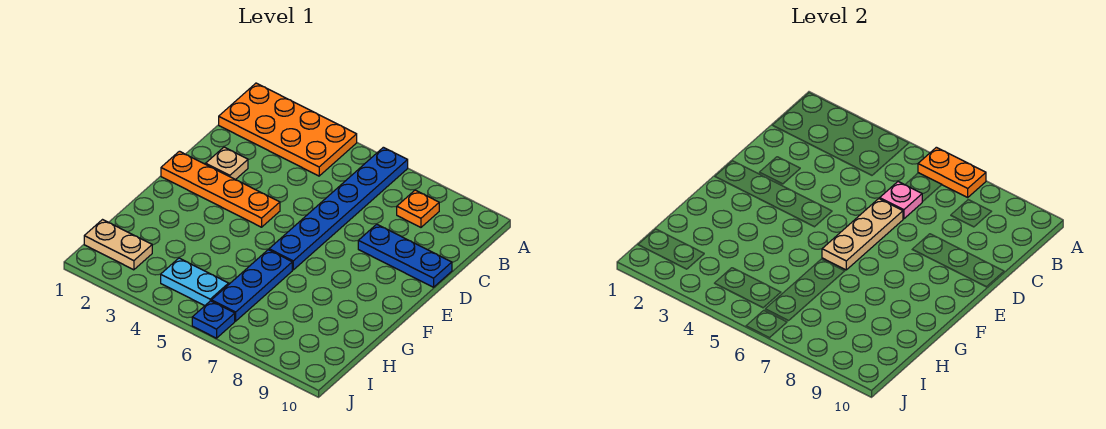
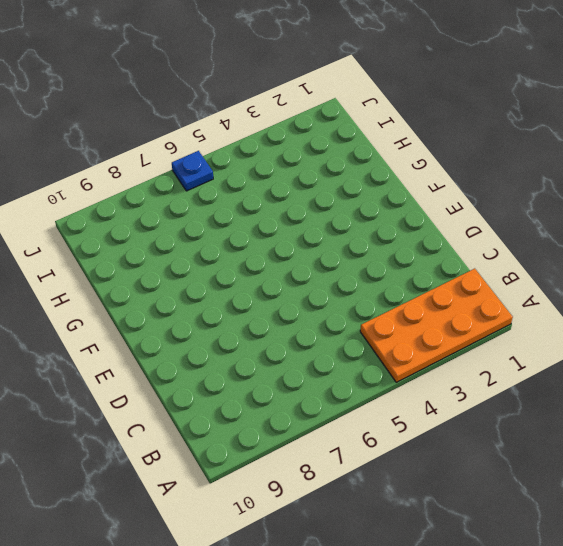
none -> blue plate A6:F6 level 1
none -> orange plate B8 level 1
none -> tan plate D2 level 1

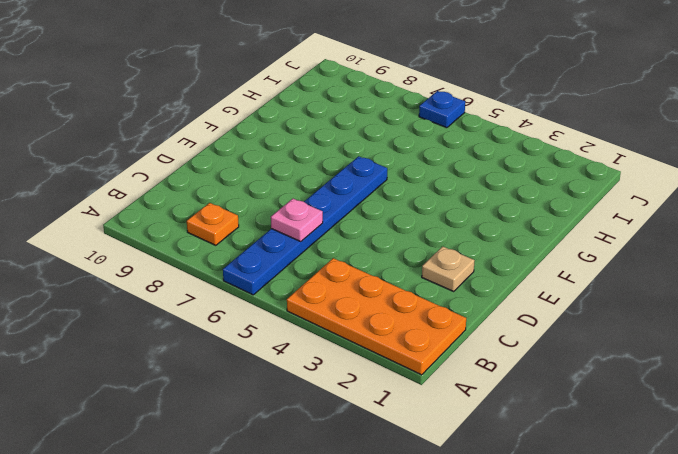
none -> blue plate D8:D10 level 1
none -> orange plate E1:E4 level 1
none -> blue plate G6:I6 level 1

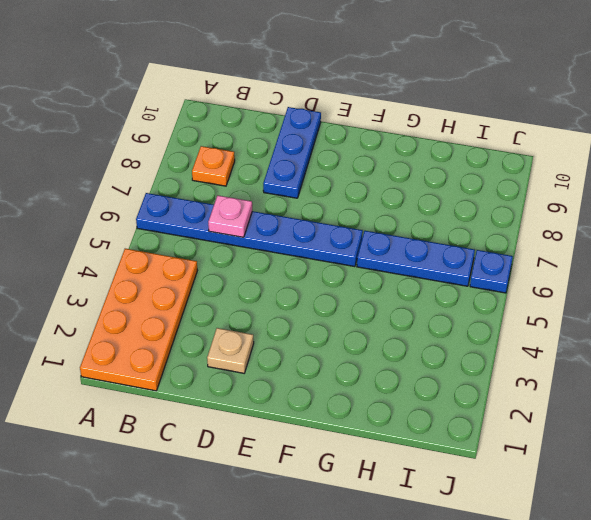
none -> orange plate E1:E4 level 1
none -> tan plate I1:I2 level 1
none -> cyan plate I4:I5 level 1

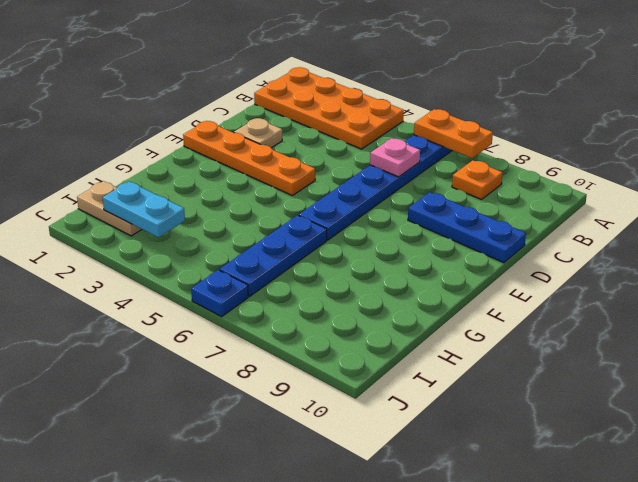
cyan plate I2:I3 level 2 -> cyan plate I4:I5 level 1
none -> tan plate D6:F6 level 2

